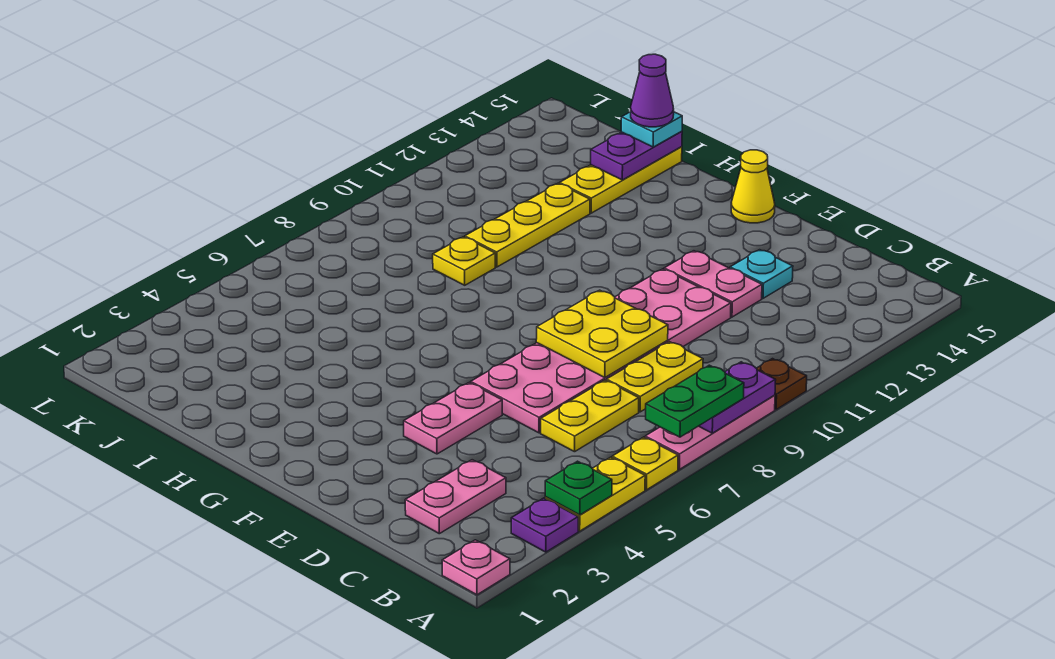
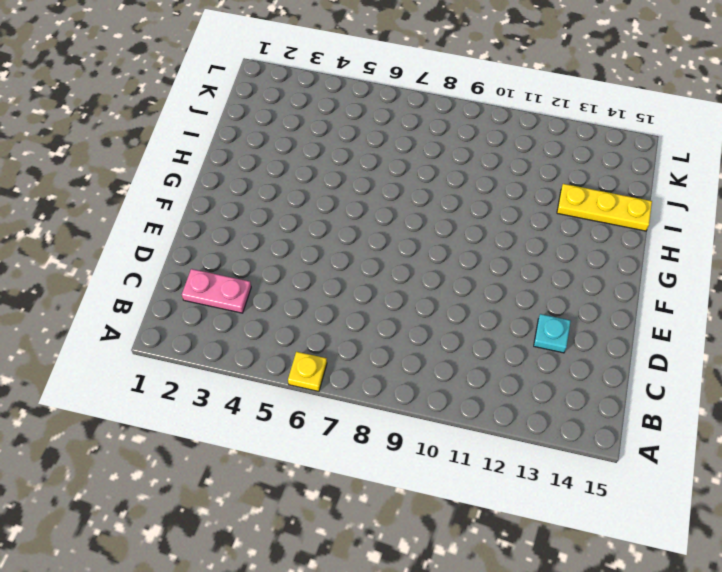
none -> pink plate A1 level 1
none -> purple plate A3 level 1
none -> yellow plate A4:A5 level 1

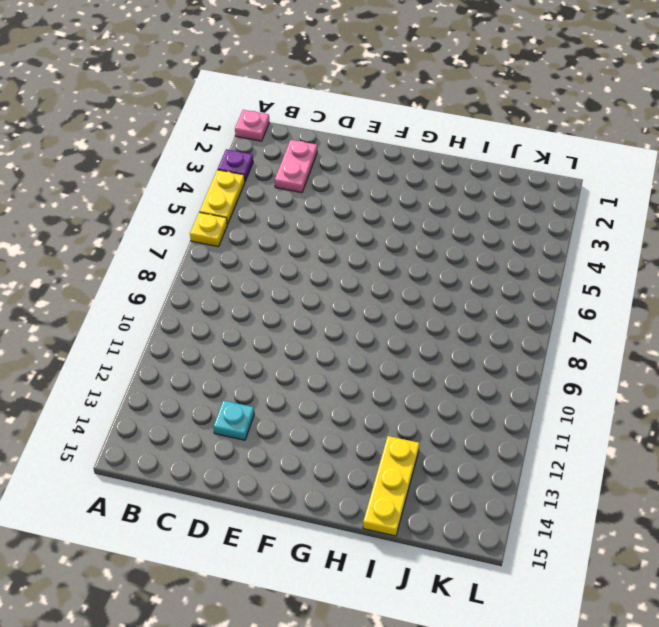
none -> pink plate A7:A9 level 1
none -> brown plate A10 level 1
none -> yellow plate C6:C7 level 1

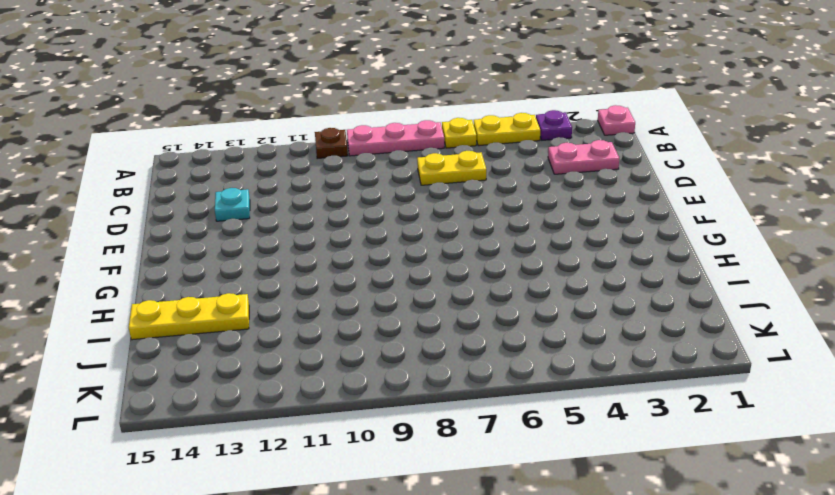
none -> yellow plate C8:C9 level 1
none -> pink plate D6:E11 level 1
none -> pink plate D12:E12 level 1

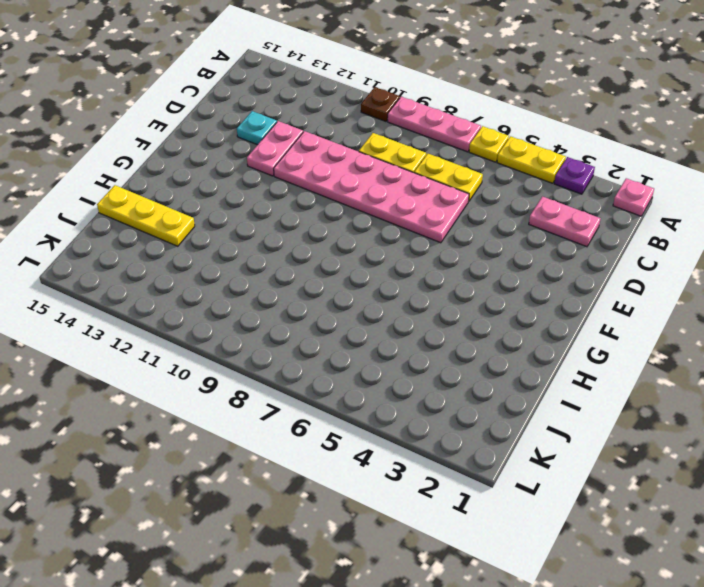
none -> pink plate E4:E5 level 1
none -> yellow cone F15 level 1
none -> yellow plate I9 level 1

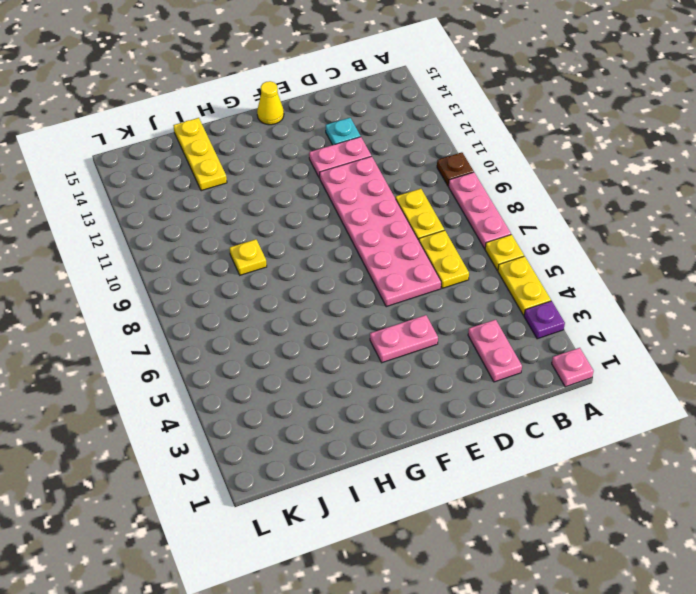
pink plate E4:F4 level 1 -> pink plate E4:E5 level 1
none -> yellow plate I10:I12 level 1
none -> green plate A4 level 2
none -> purple plate A8:A9 level 2

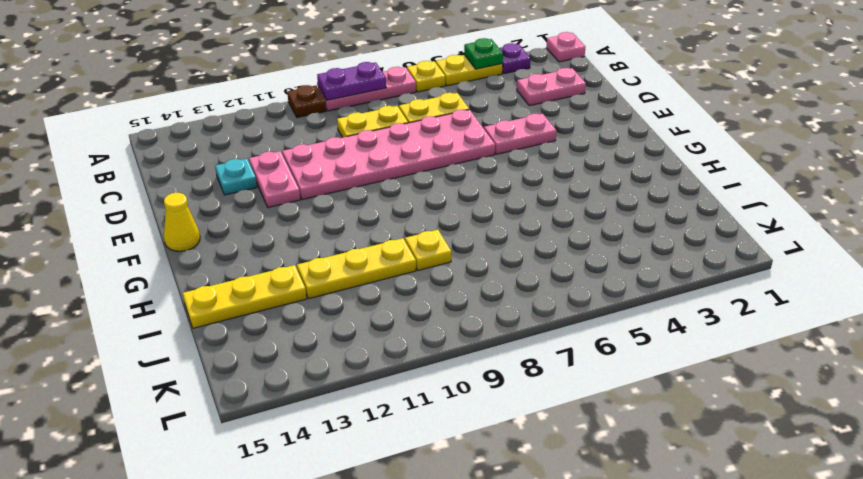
none -> yellow plate D8:E9 level 2
none -> purple plate I14:I15 level 2
none -> green plate A7:A8 level 3

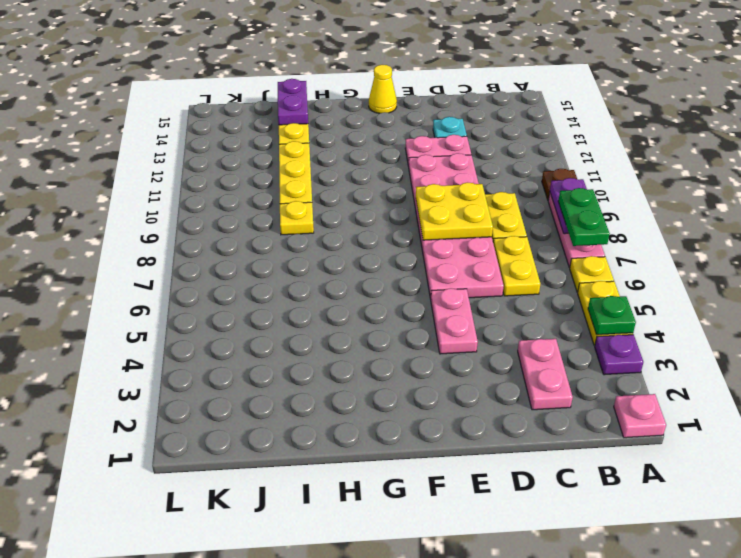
none -> cyan plate I15 level 3
none -> purple cone I15 level 4

